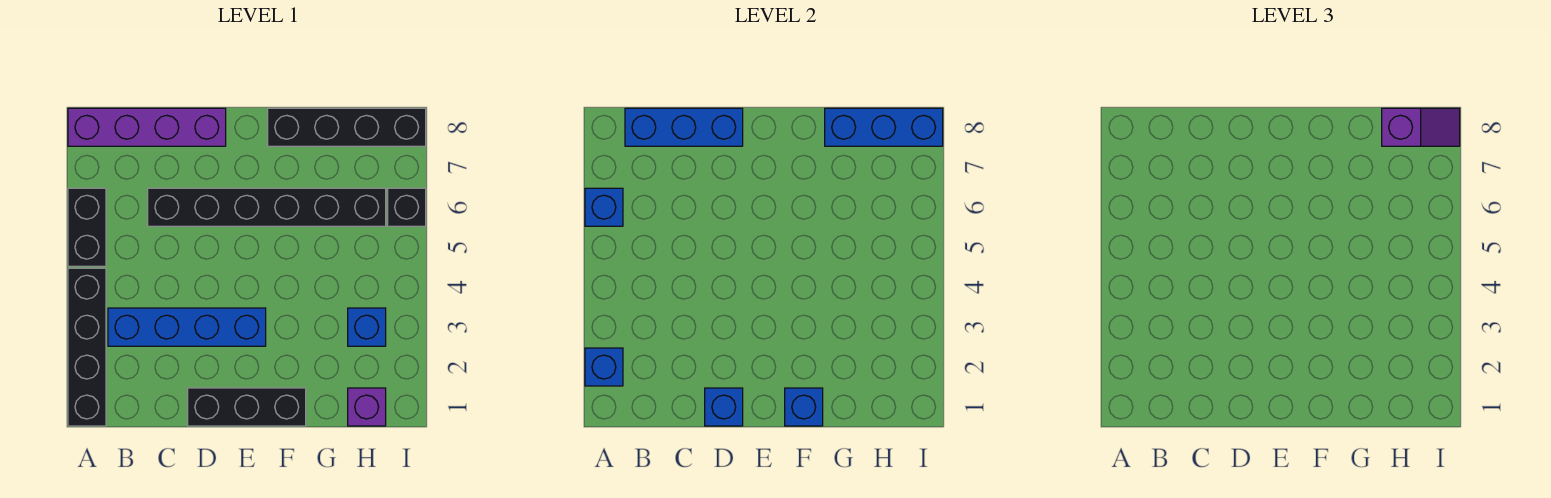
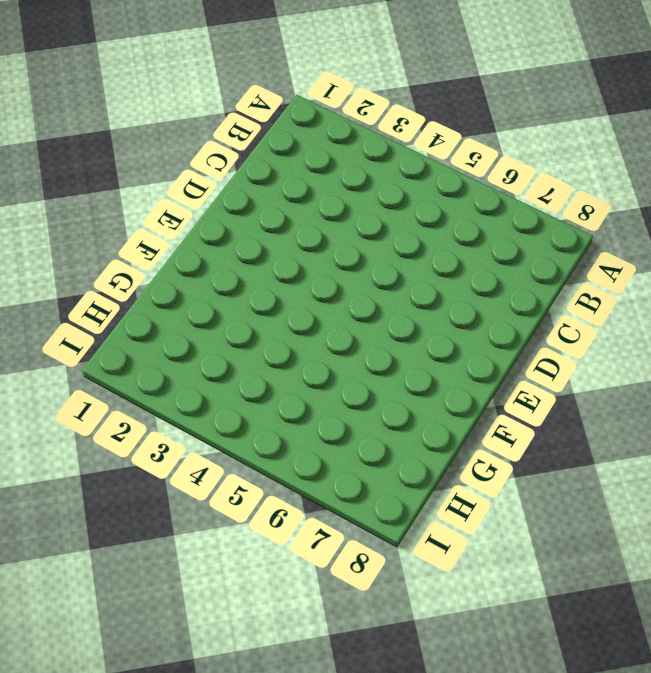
none -> black brick A1:A4 level 1
none -> black brick A5:A6 level 1
none -> purple brick A8:D8 level 1

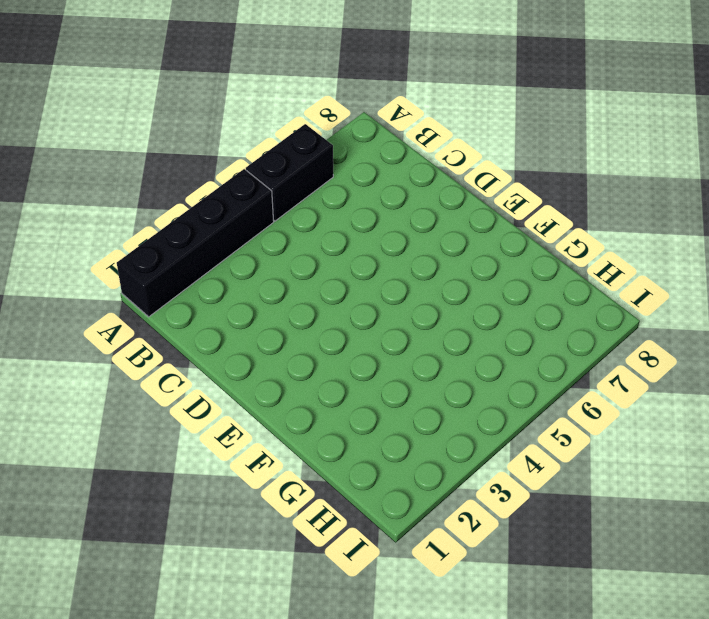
none -> purple brick A8:D8 level 1
none -> blue brick B3:E3 level 1
none -> black brick C6:H6 level 1

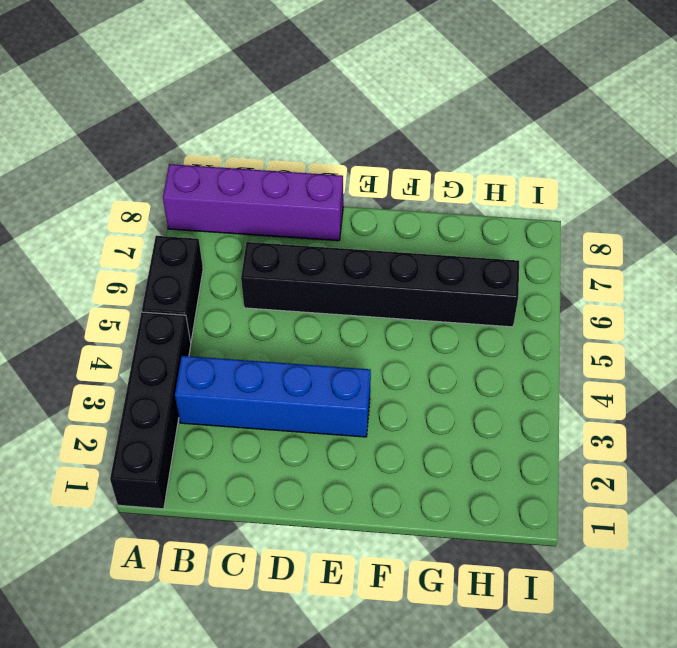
none -> black brick D1:F1 level 1
none -> black brick F8:I8 level 1
none -> purple brick H1 level 1

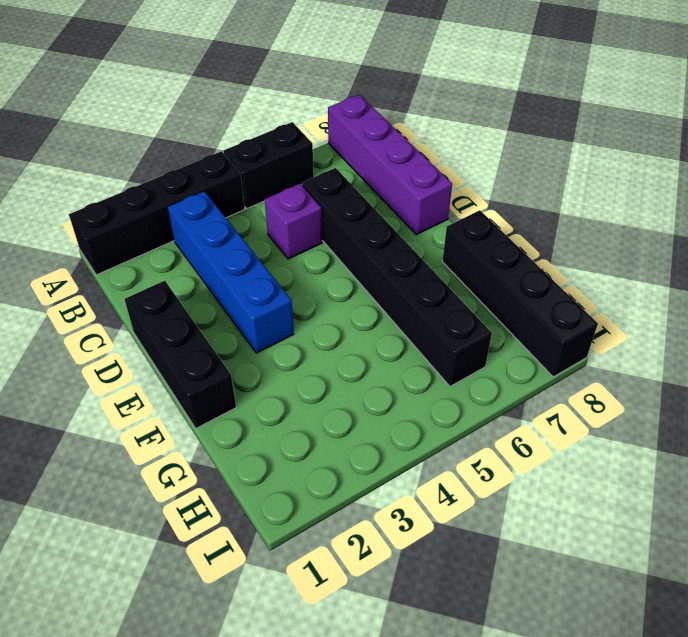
purple brick C5 level 1 -> purple brick H1 level 1
none -> blue brick H3 level 1
none -> black brick I6 level 1
none -> blue brick A2 level 2

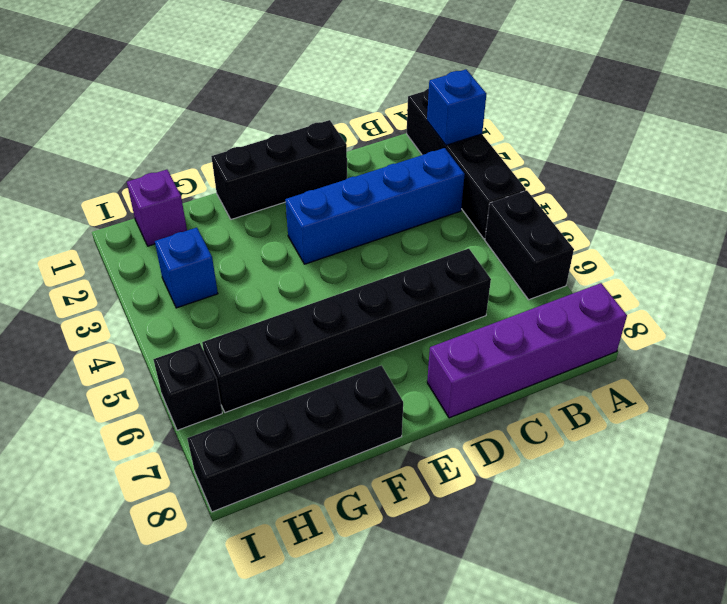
none -> blue brick A6 level 2
none -> blue brick B8:D8 level 2
none -> blue brick D1 level 2

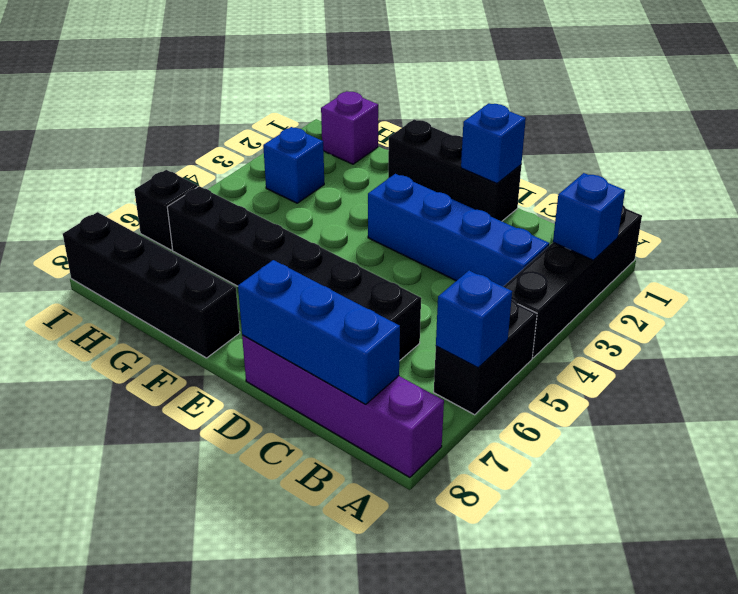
none -> blue brick F1 level 2
none -> blue brick G8:I8 level 2
none -> purple slope H8:I8 level 3 top H

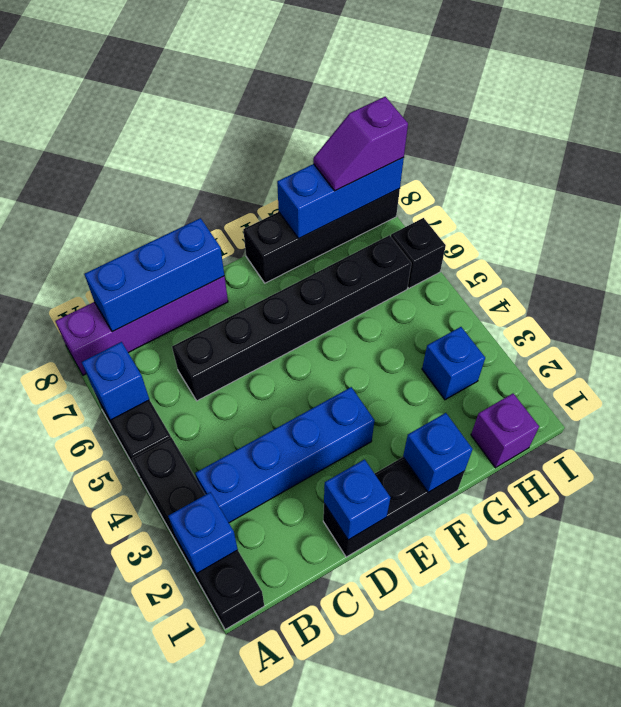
purple slope H8:I8 level 3 top I -> purple slope H8:I8 level 3 top H

